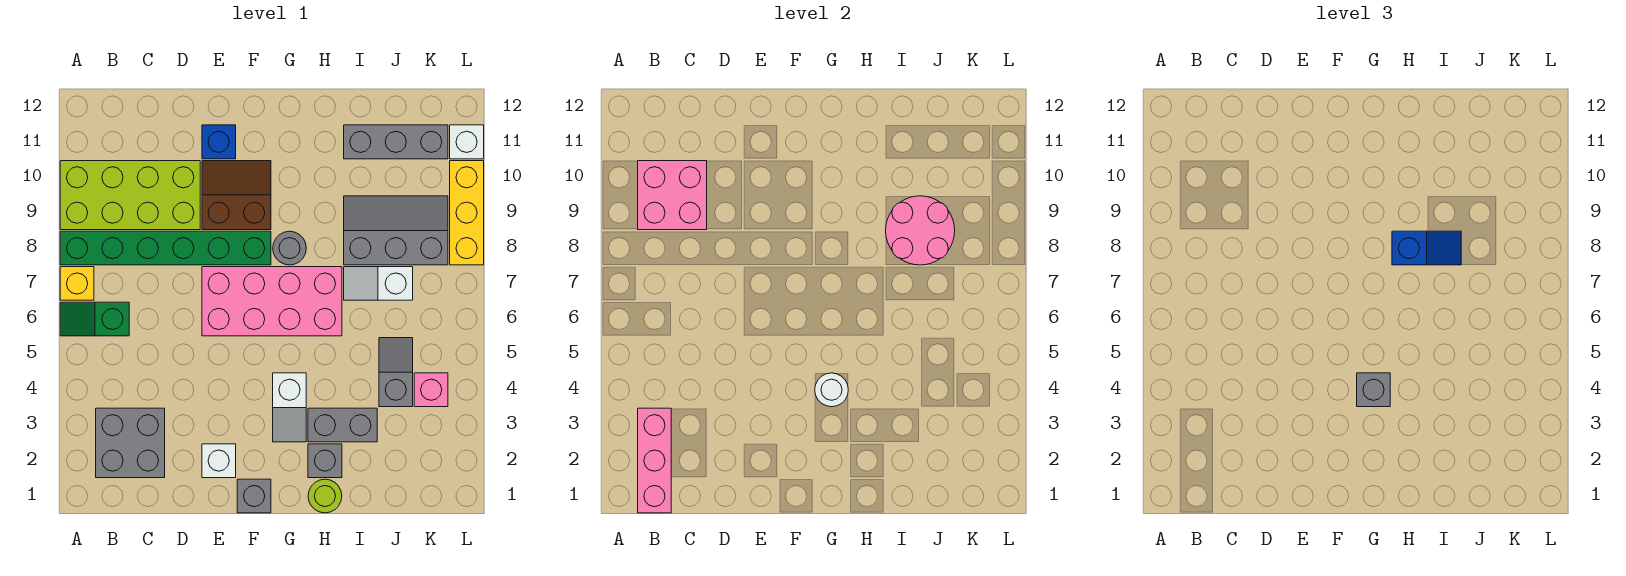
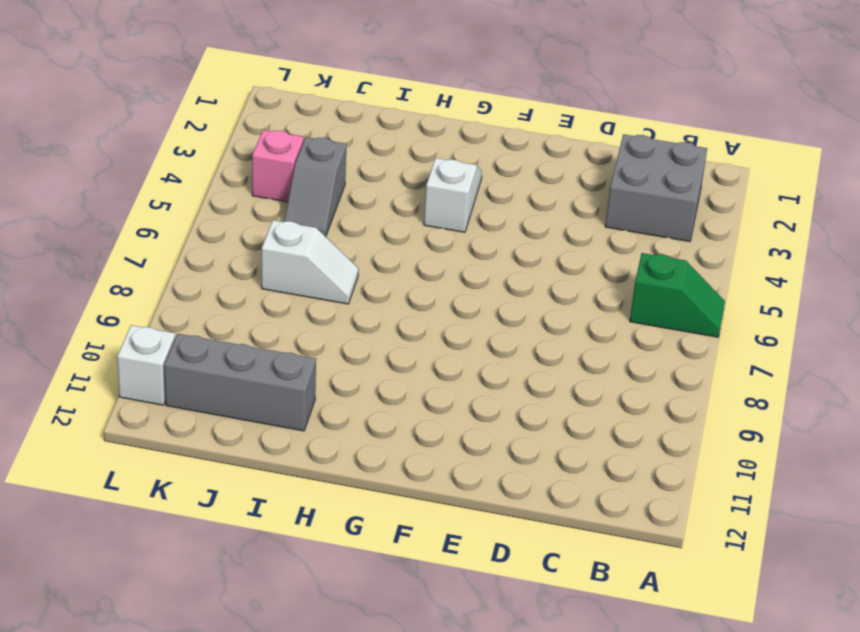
none -> yellow brick A7 level 1
none -> green brick A8:F8 level 1
none -> lime brick A9:D10 level 1

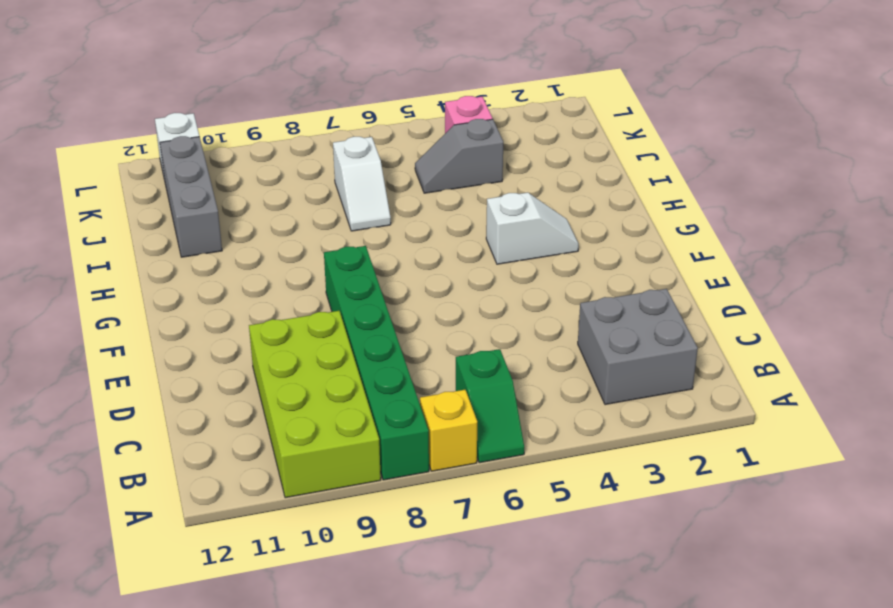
none -> white brick E2 level 1
none -> pink brick E6:H7 level 1
none -> brown slope E9:F10 level 1 top 9

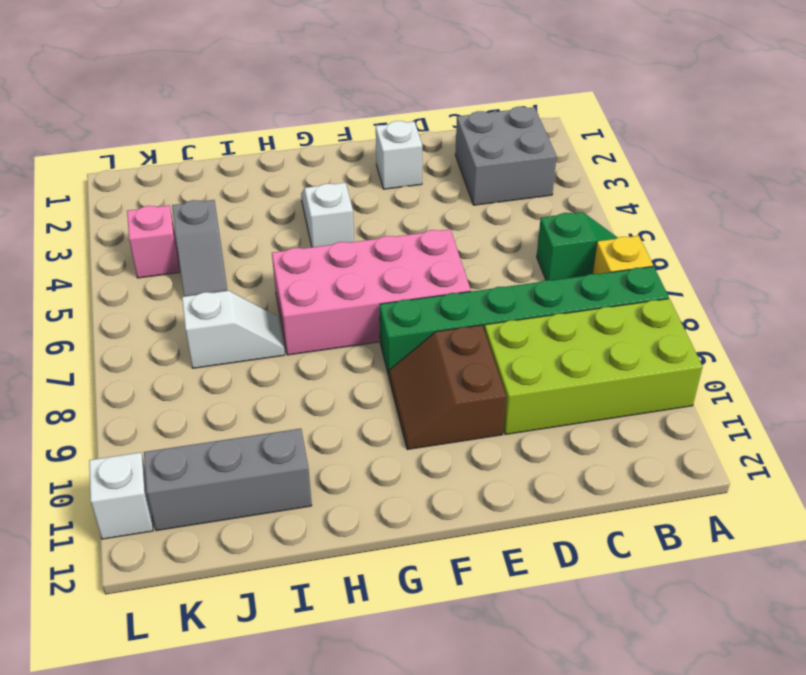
brown slope E9:F10 level 1 top E -> brown slope E9:F10 level 1 top 9
none -> blue brick E11 level 1
none -> grey brick F1 level 1
none -> grey round brick G8 level 1

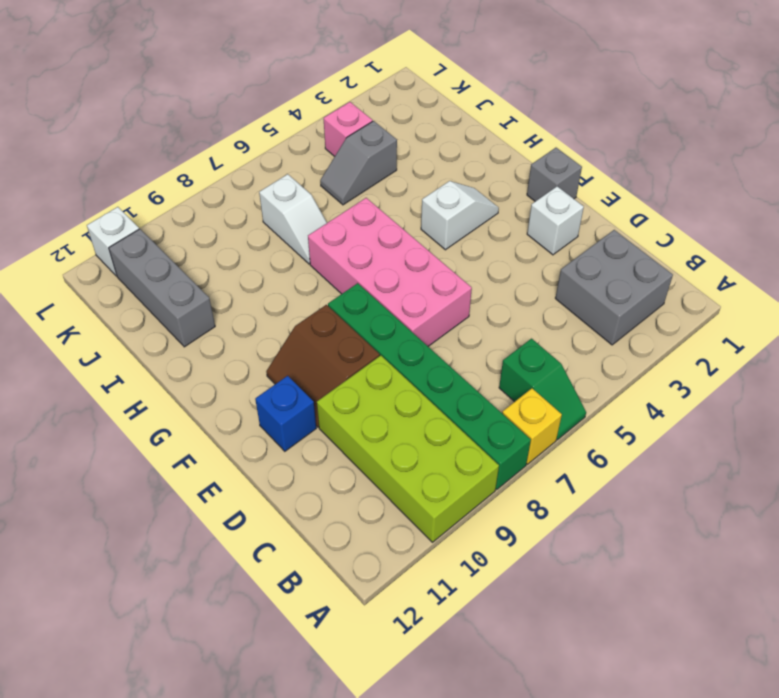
none -> grey round brick G8 level 1
none -> lime round brick H1 level 1
none -> grey brick H2 level 1

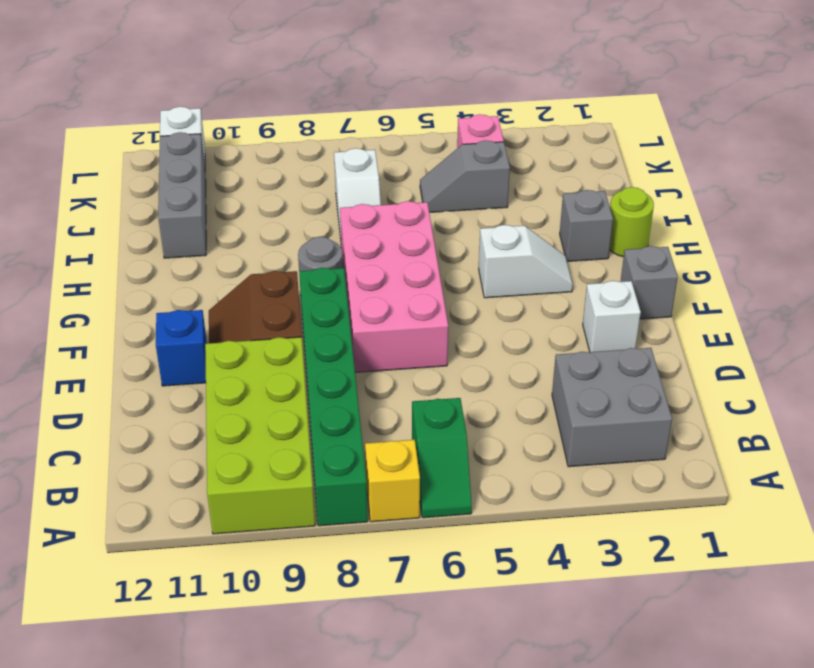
none -> grey brick H3:I3 level 1
none -> grey slope I8:K9 level 1 top 8
none -> yellow brick L8:L10 level 1

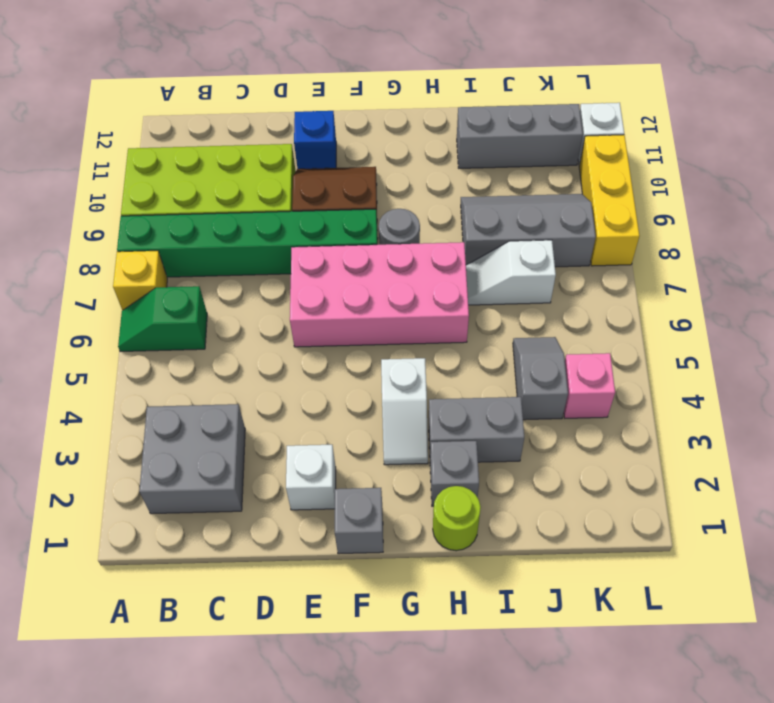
none -> pink brick B1:B3 level 2
none -> pink brick B9:C10 level 2
none -> white round brick G4 level 2

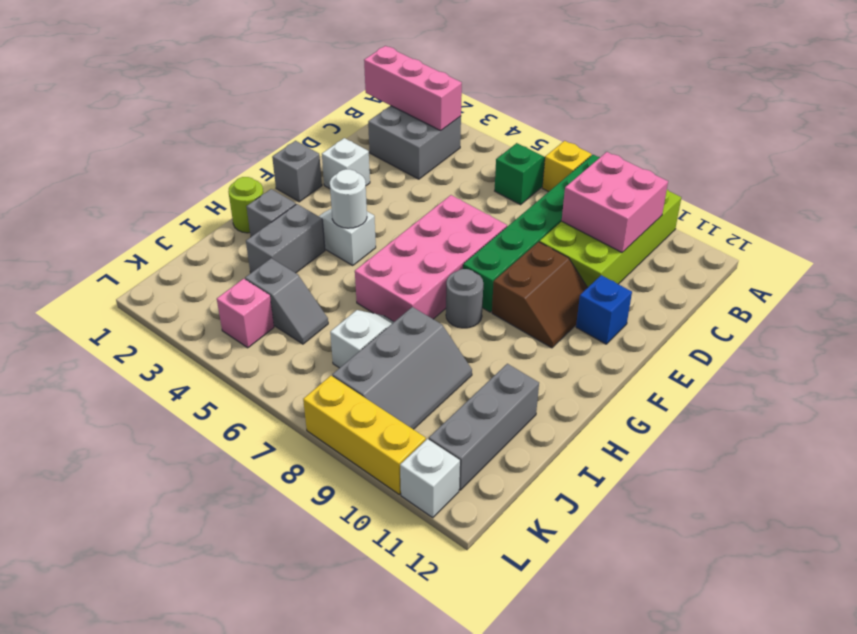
none -> pink round brick I8:J9 level 2
none -> grey brick G4 level 3
none -> blue slope H8:I8 level 3 top H

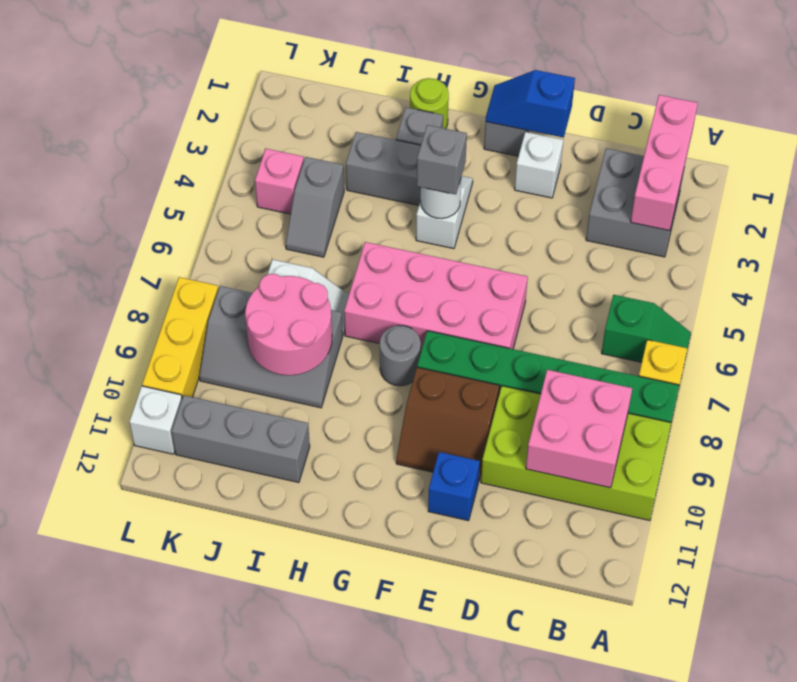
blue slope E1:F1 level 2 top E -> blue slope H8:I8 level 3 top H

